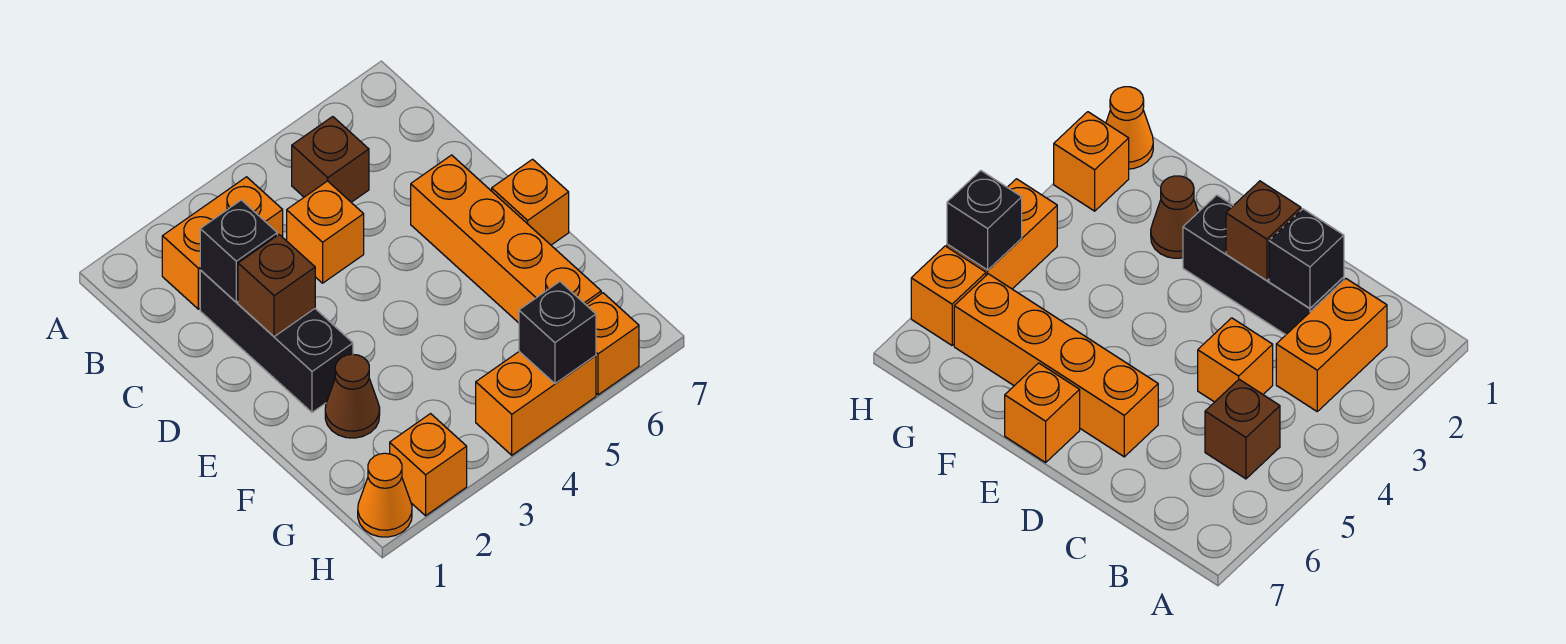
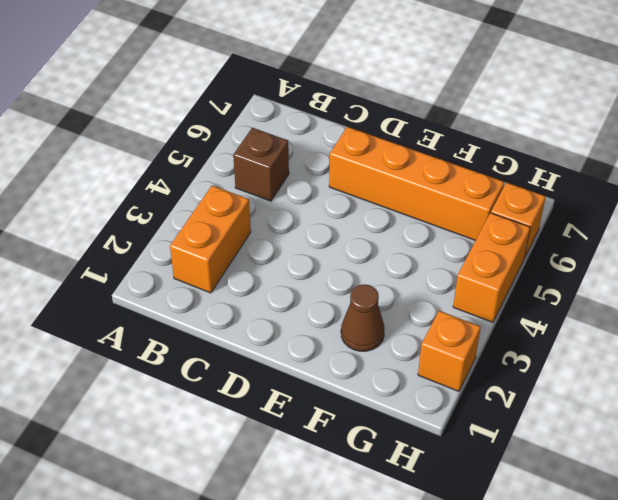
none -> black brick C2:E2 level 1
none -> orange brick C4 level 1
none -> orange brick E7 level 1

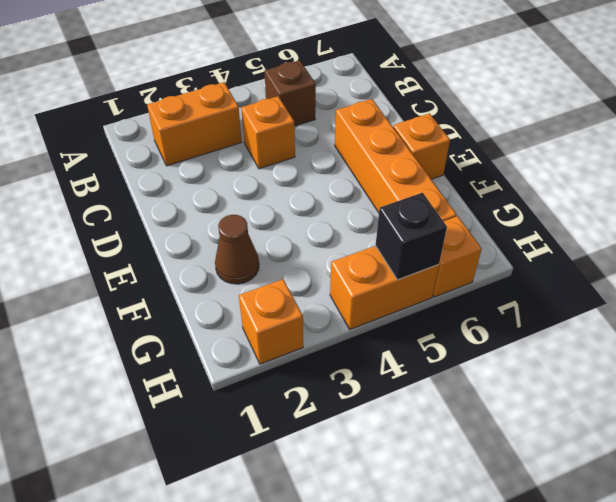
none -> black brick C2:E2 level 1
none -> orange cone H1 level 1
none -> black brick C2 level 2

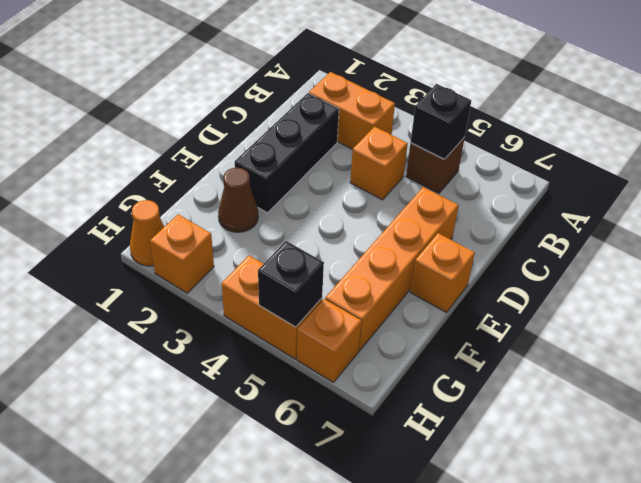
black brick B5 level 2 -> black brick C2 level 2
none -> brown brick D2 level 2

